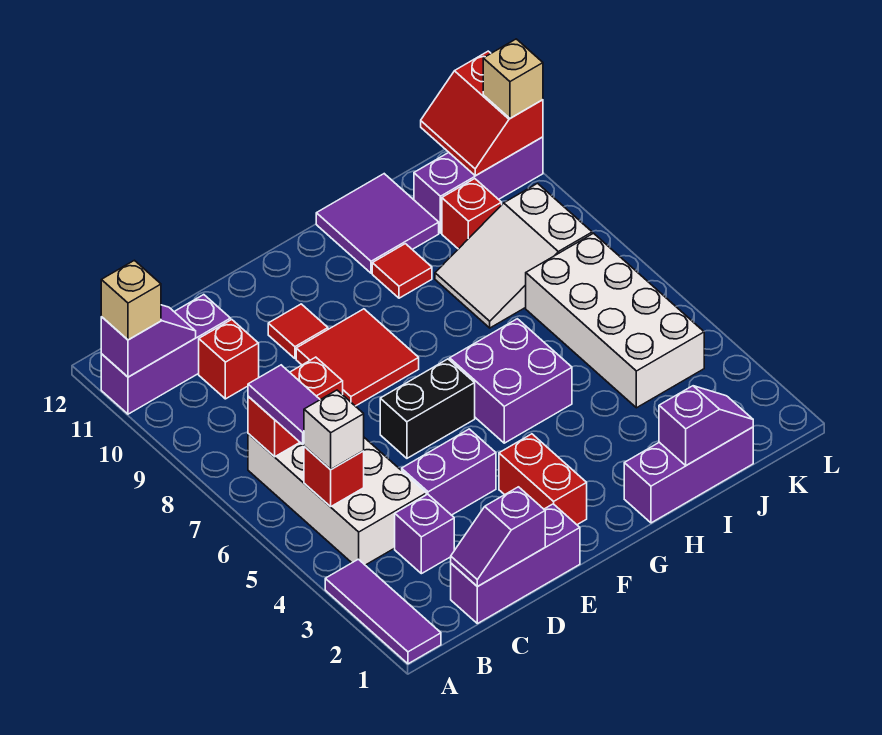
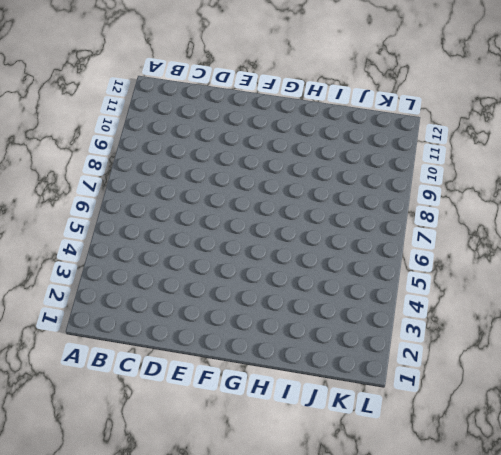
none -> purple tile A1:A3 level 1
none -> purple brick A11:C11 level 1
none -> white brick B4:C7 level 1

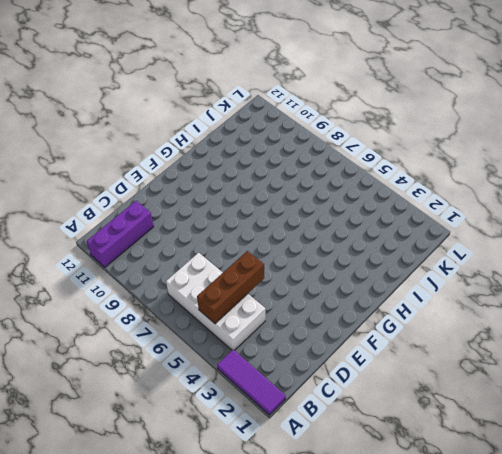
brown brick B5:D5 level 2 -> red brick B5 level 2
none -> purple brick C1:E1 level 1
none -> purple brick C3 level 1
none -> red brick C10 level 1

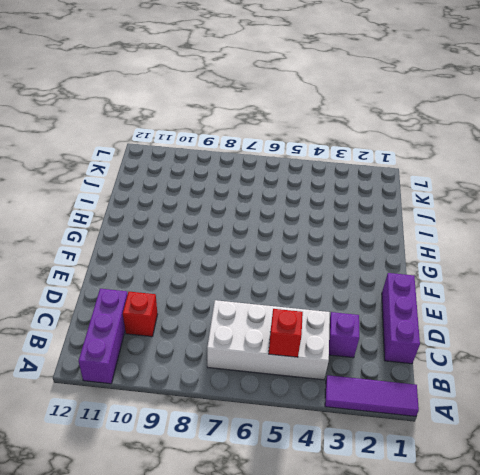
none -> purple brick D4:E4 level 1
none -> black brick E6:F6 level 1
none -> red tile E8:F9 level 1

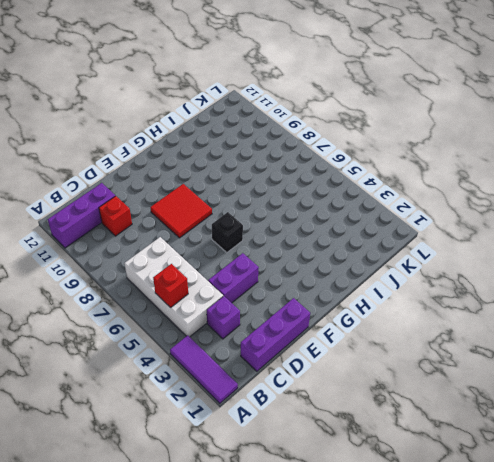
black brick F6 level 1 -> black brick E6:F6 level 1
none -> red tile E10 level 1
none -> red brick F2:F3 level 1
none -> purple brick G5:H6 level 1

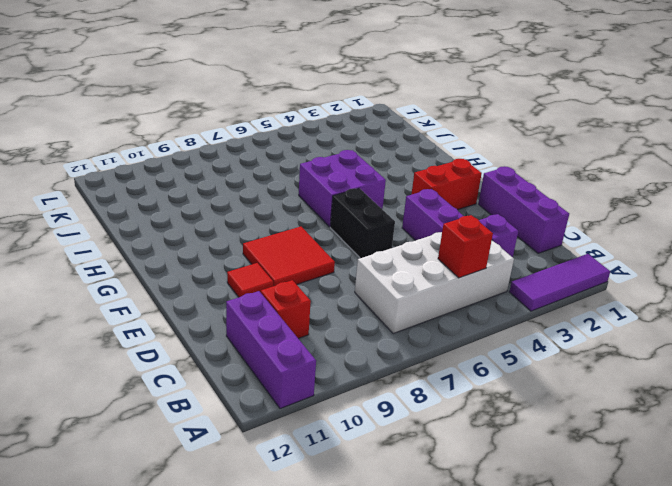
none -> purple brick H1:J1 level 1
none -> red tile H10 level 1
none -> purple tile H11:I12 level 1

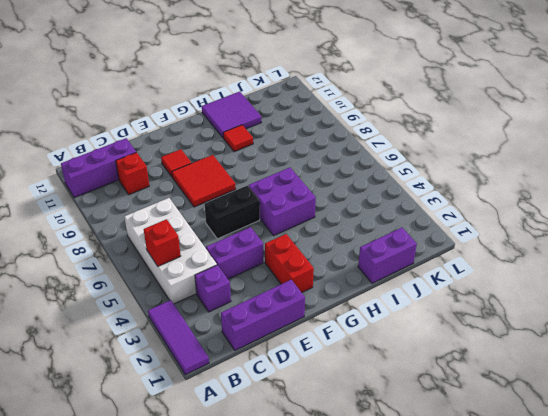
purple brick I1:J1 level 1 -> purple brick H1:J1 level 1
none -> white slope I8:K9 level 1 top K
none -> white brick J4:K7 level 1
none -> red brick J10 level 1

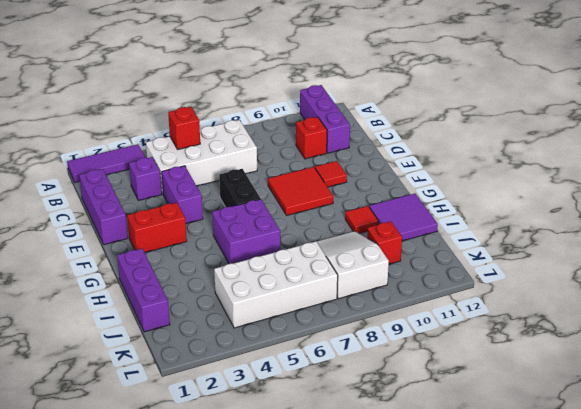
none -> purple brick J11:L11 level 1
none -> purple slope A11:B11 level 2 top A
none -> red brick B7:C7 level 2

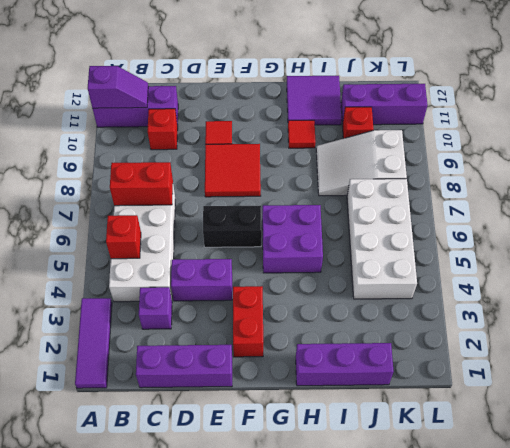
none -> purple slope C1:D1 level 2 top D
none -> purple slope I1:J1 level 2 top I
none -> red slope K11:L12 level 2 top L

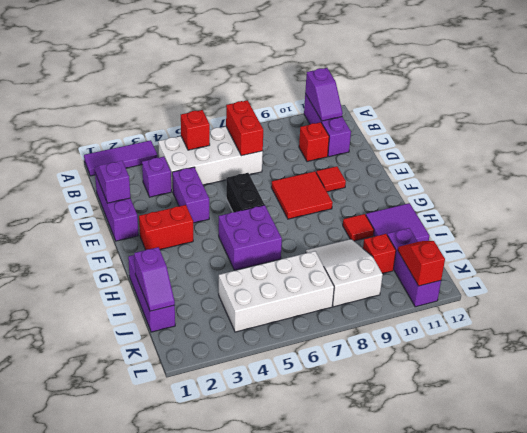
red slope K11:L11 level 2 top L -> red slope K11:L12 level 2 top L
none -> tan brick A11 level 3
none -> white brick B5 level 3
none -> purple tile B6:B7 level 3

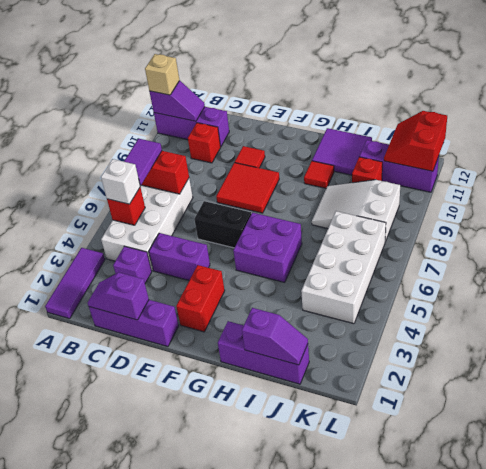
none -> tan brick L11 level 3

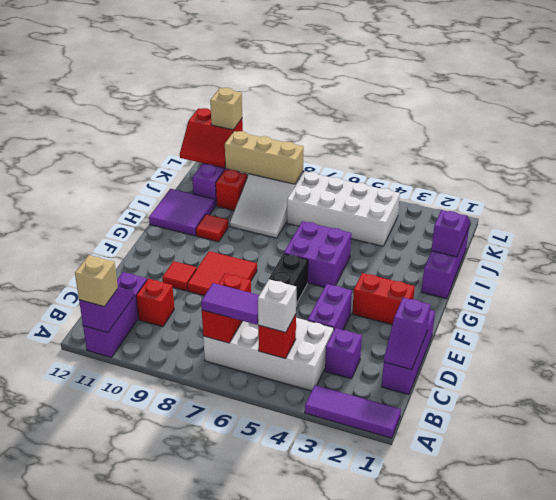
tan brick K8:K10 level 2 -> none

